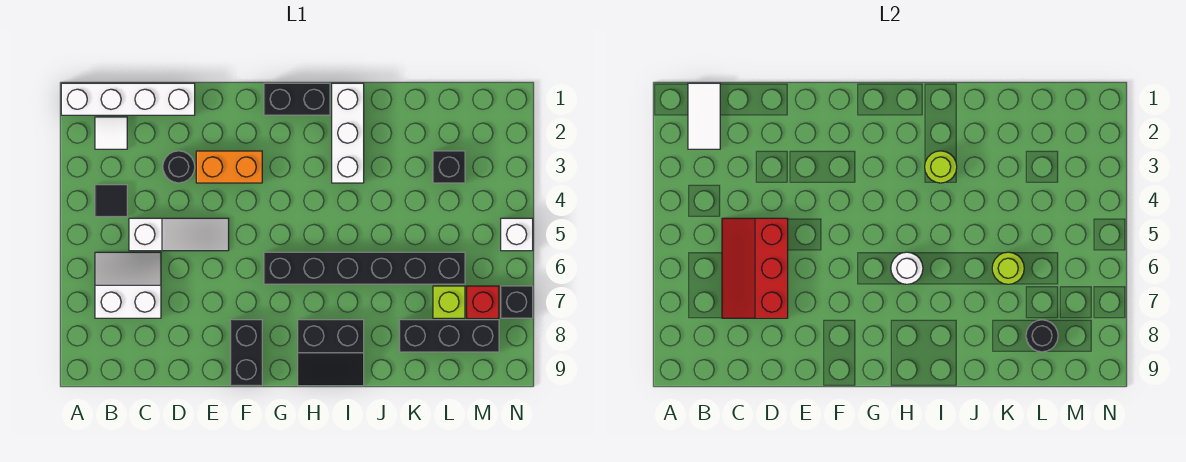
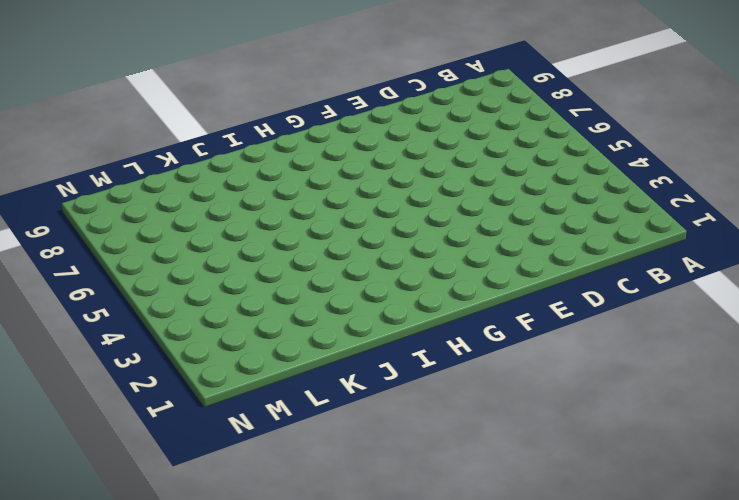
none -> white brick A1:D1 level 1
none -> white tile B2 level 1
none -> black tile B4 level 1

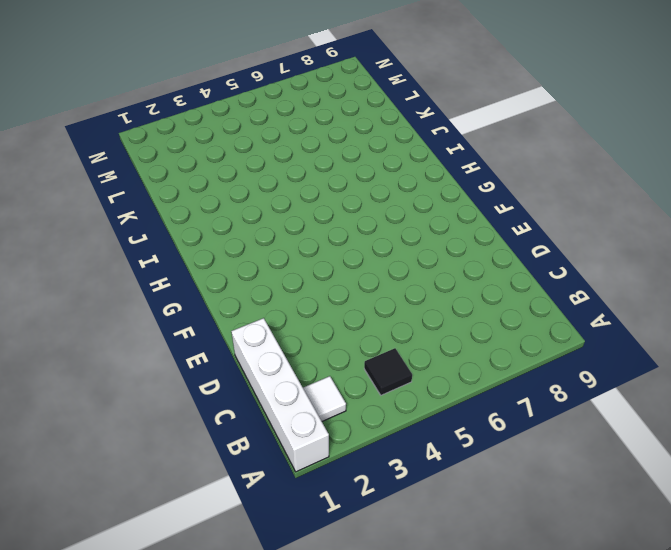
none -> white slope B6:C7 level 1 top 7
none -> white slope C5:E5 level 1 top C
none -> black round brick D3 level 1

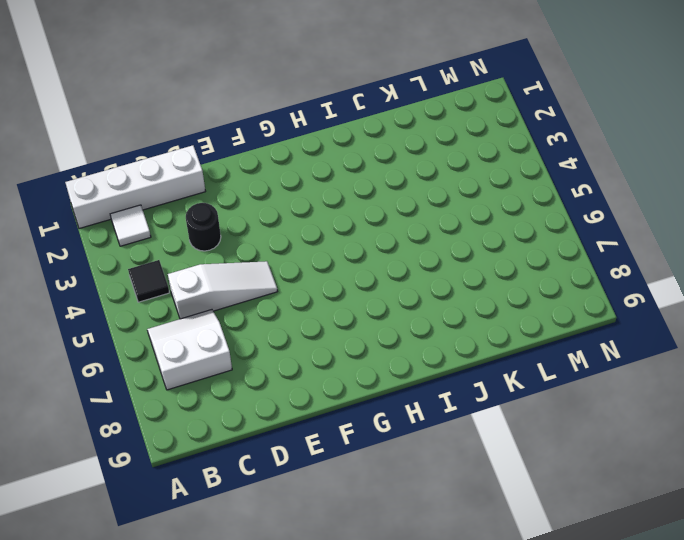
none -> orange brick E3:F3 level 1
none -> black brick F8:F9 level 1
none -> black brick G1:H1 level 1

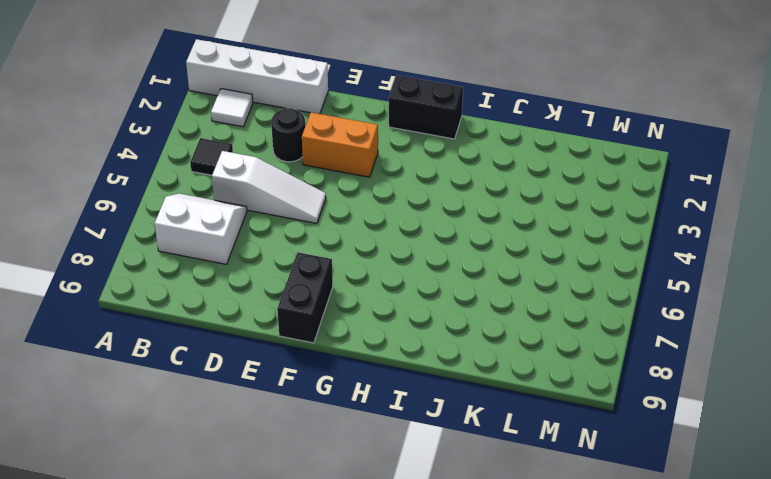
none -> black brick G6:L6 level 1
none -> black slope H8:I9 level 1 top 8
none -> white brick I1:I3 level 1

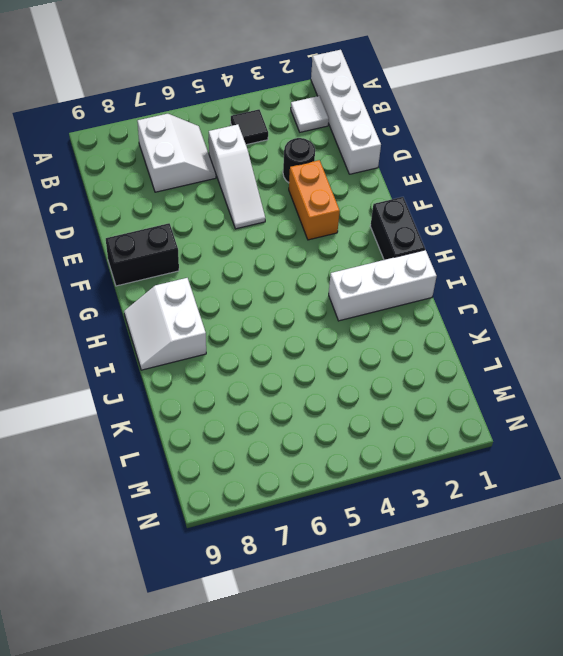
white slope H8:I9 level 1 top 8 -> black slope H8:I9 level 1 top 8
none -> black brick G6:L6 level 1
none -> black brick K8:M8 level 1
none -> black brick L3 level 1

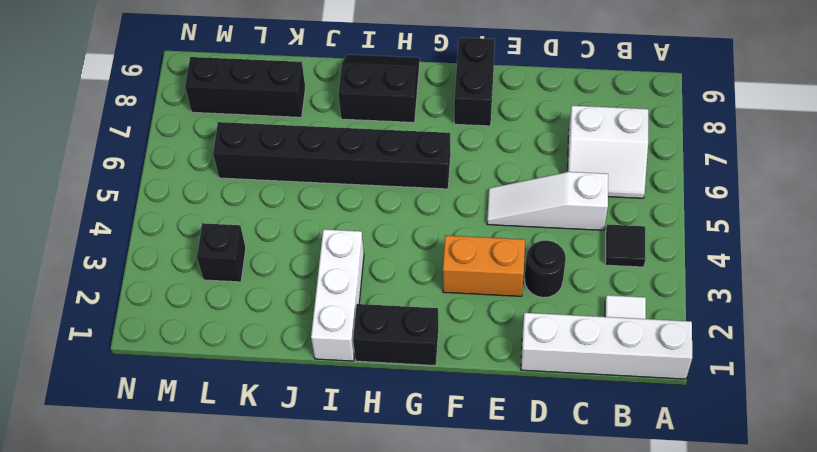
none -> lime brick L7 level 1
none -> red brick M7 level 1
none -> white brick N5 level 1

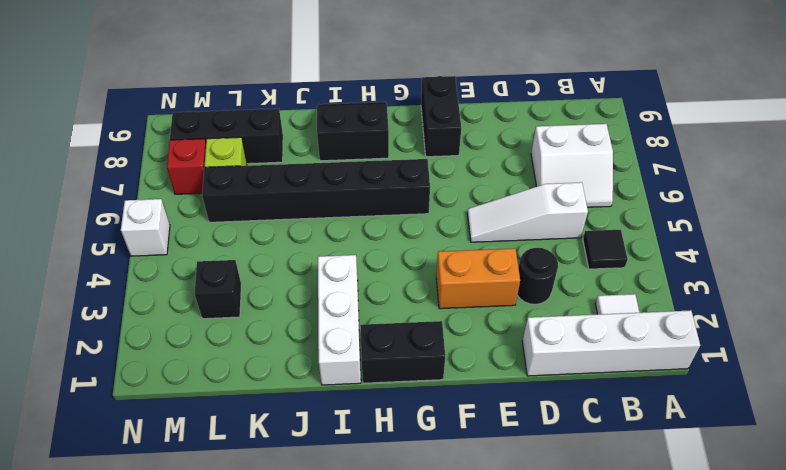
none -> black brick N7 level 1
none -> white tile B1:B2 level 2
none -> red slope C5:D7 level 2 top D

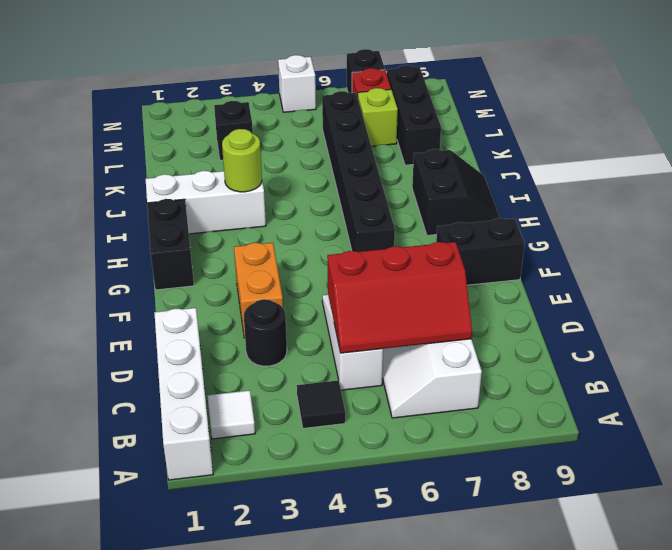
none -> white tile B1:B2 level 2
none -> white round brick H6 level 2
none -> lime round brick K6 level 2

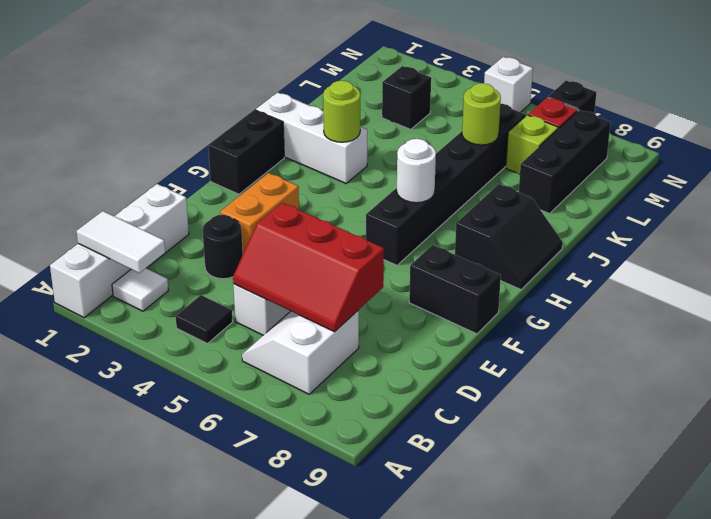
none -> black round brick L8 level 2

